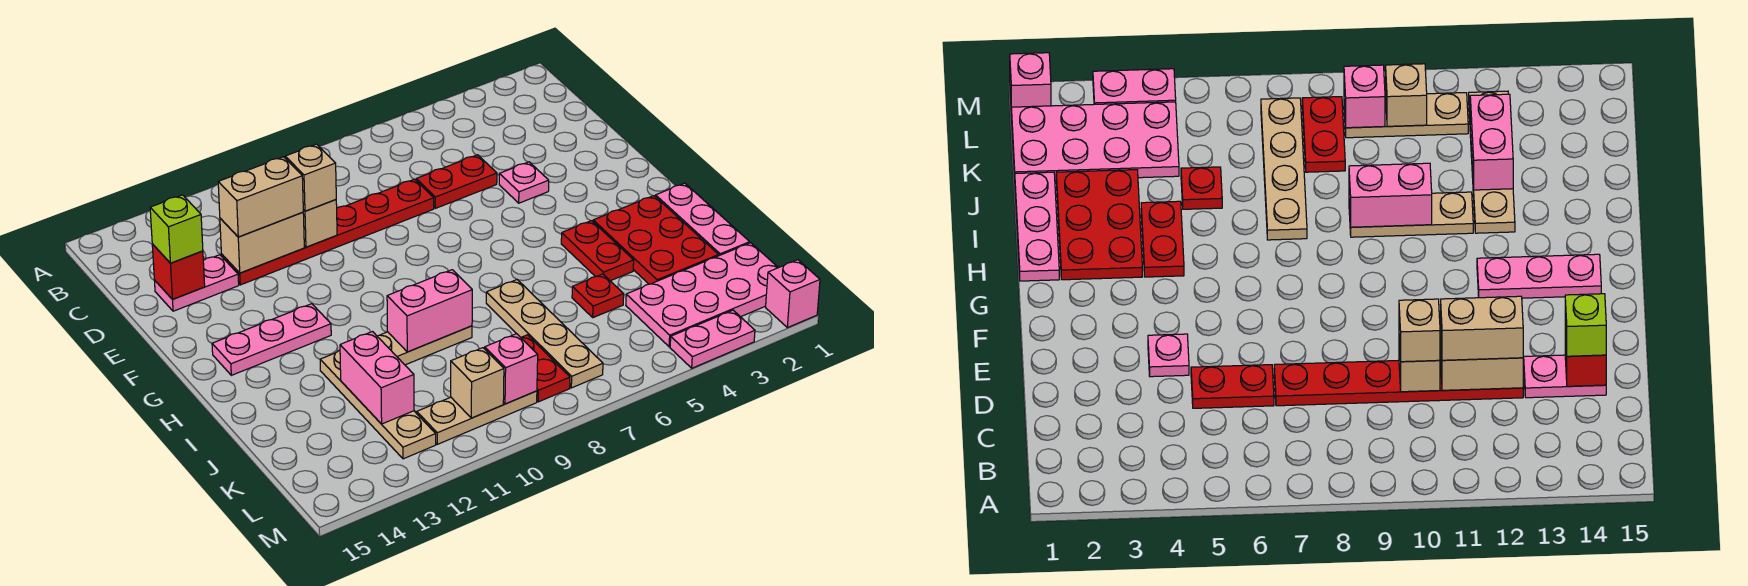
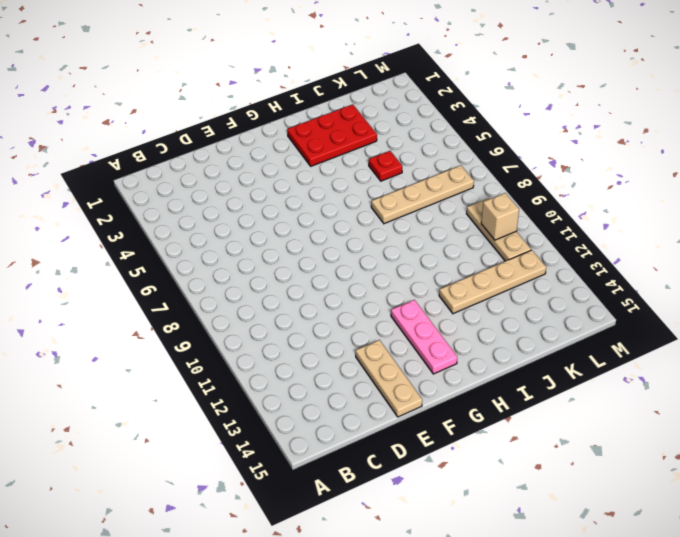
tan plate E13:E15 level 1 -> tan plate I9:I11 level 1
none -> red plate D5:D6 level 1
none -> red plate D7:D12 level 1
none -> pink plate D13:D14 level 1

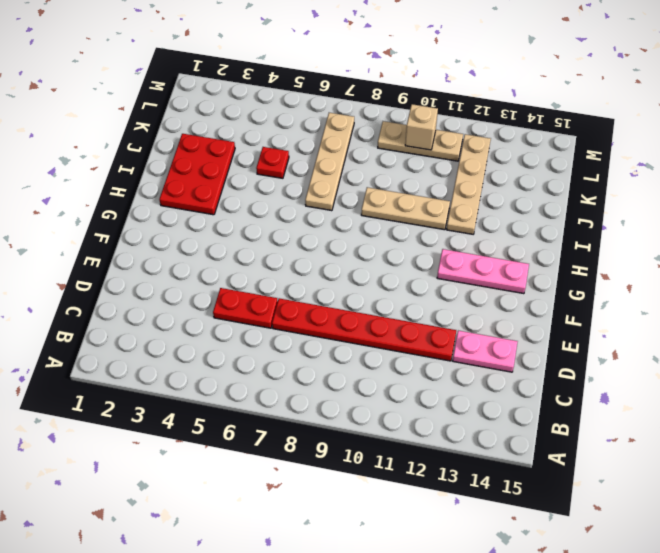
none -> pink plate E4 level 1
none -> pink plate H1:J1 level 1
none -> red plate H4:I4 level 1

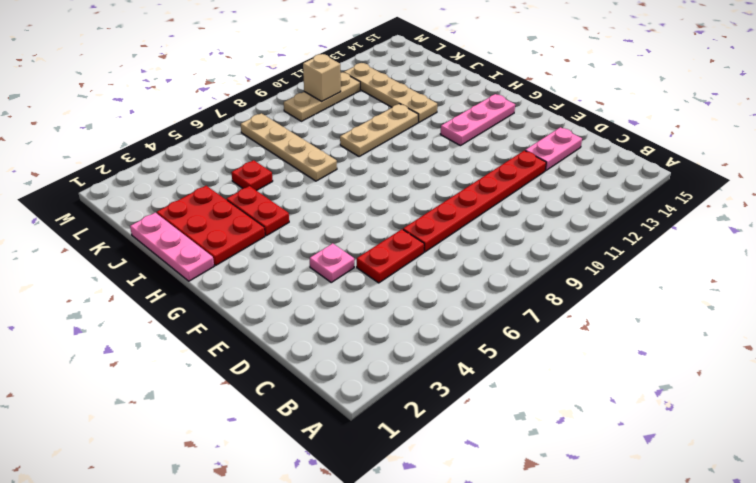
none -> pink plate K1:L4 level 1
none -> red plate K8:L8 level 1
none -> pink brick M1 level 1

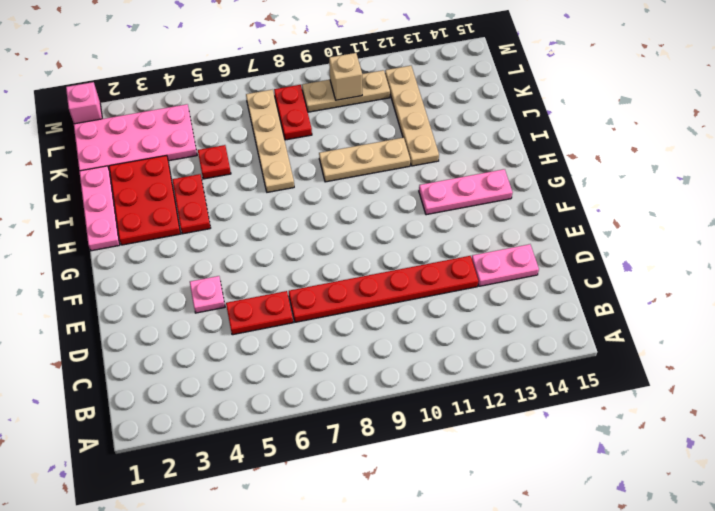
none -> pink plate M3:M4 level 1
none -> tan brick D10 level 2
none -> tan brick D11:D12 level 2

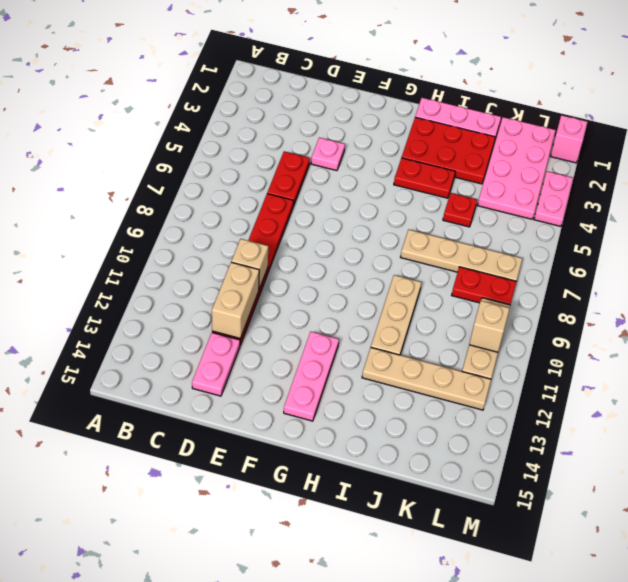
none -> red brick D14 level 2
none -> pink brick I9:I10 level 2
none -> pink brick J12:K12 level 2

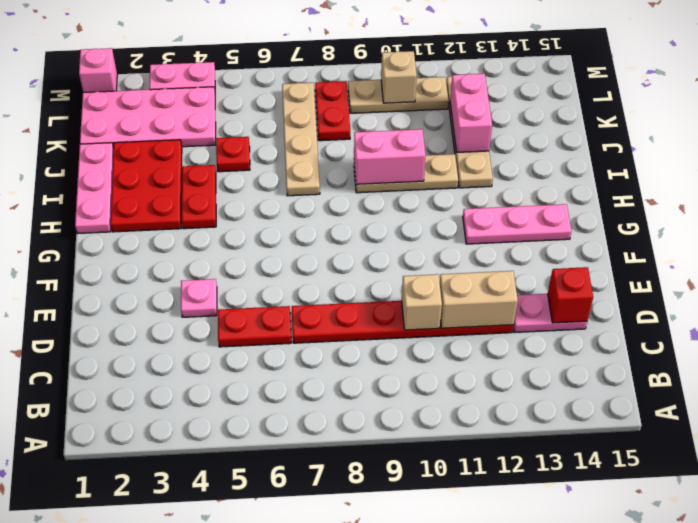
none -> pink brick L9 level 2
none -> tan brick D10 level 3
none -> tan brick D11:D12 level 3

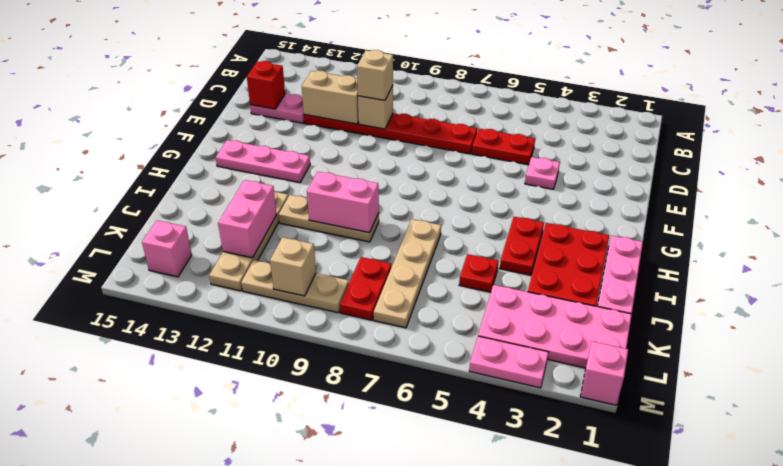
pink brick L14 level 1 -> pink brick L9 level 2
none -> tan brick D11:D12 level 3
none -> lime brick D14 level 3

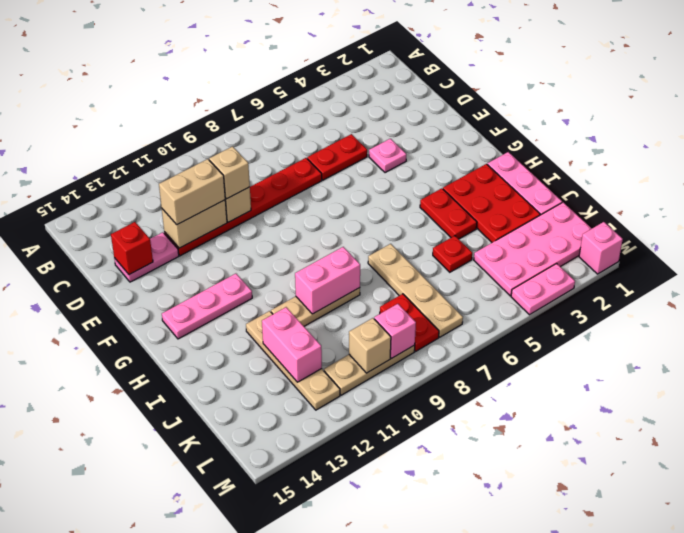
none -> lime brick D14 level 3

